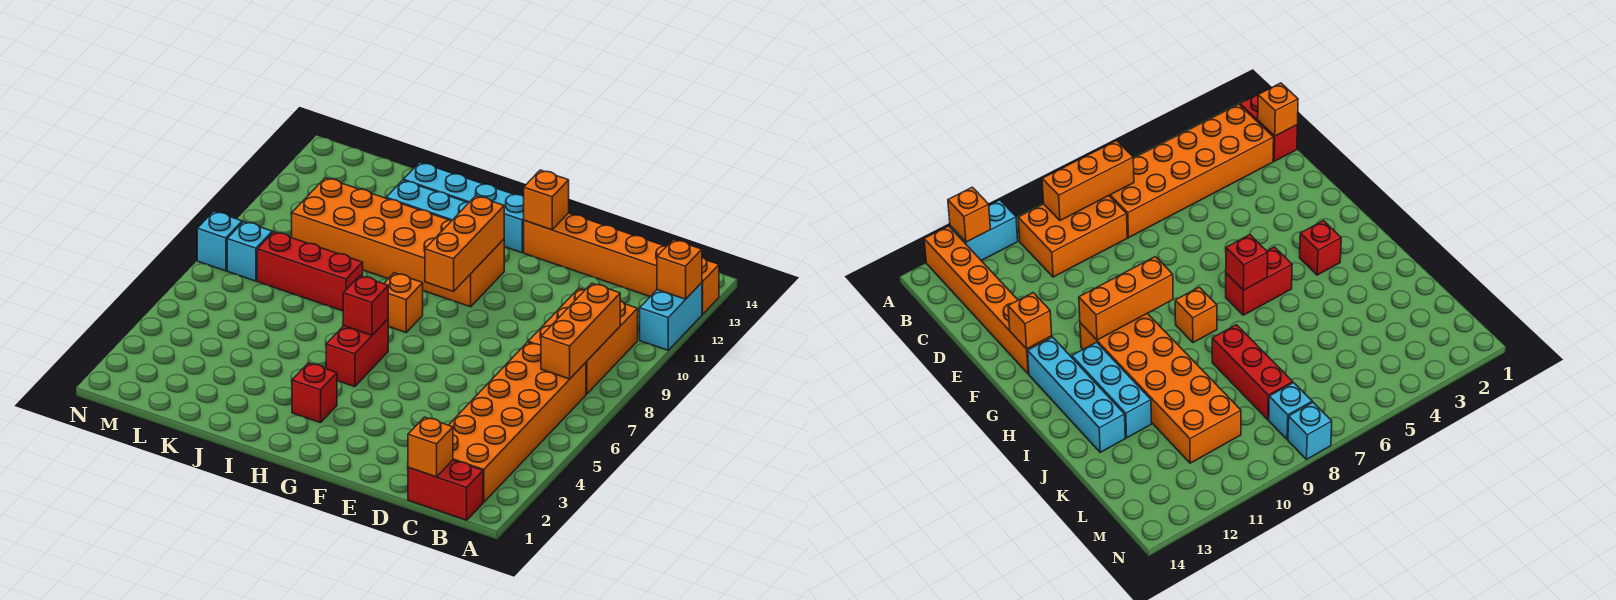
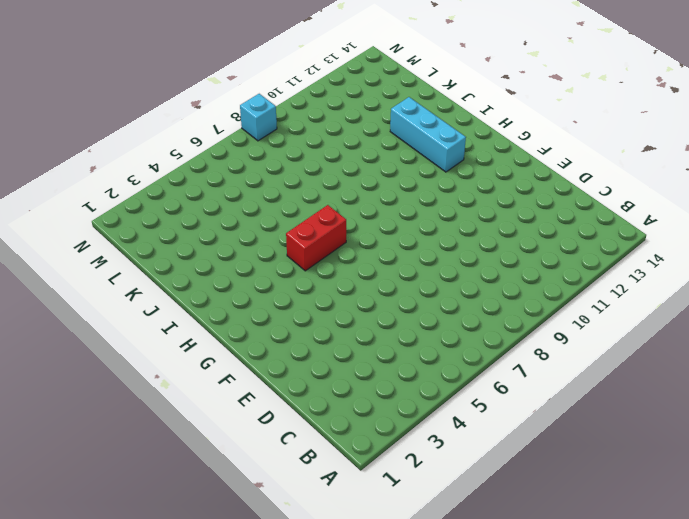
none -> cyan brick A11:A12 level 1
none -> orange brick A13:F13 level 1
none -> red brick B1:C1 level 1

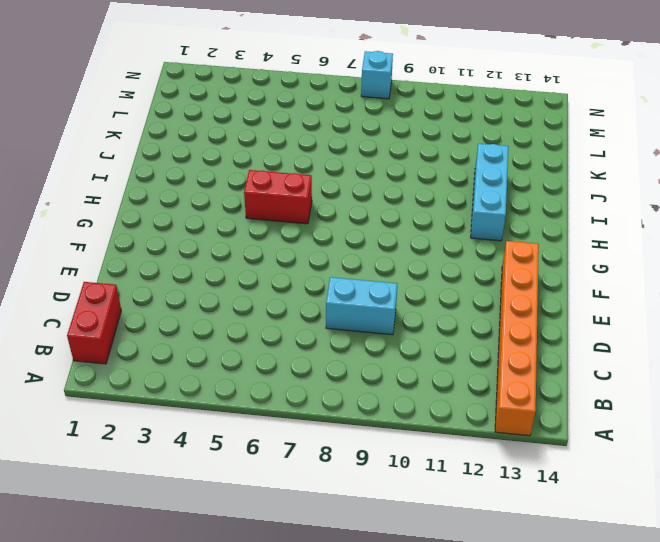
cyan brick D8:D9 level 1 -> cyan brick A11:A12 level 1
none -> orange brick B2:C7 level 1
none -> orange brick B8:C10 level 1
none -> orange brick G10:L11 level 1

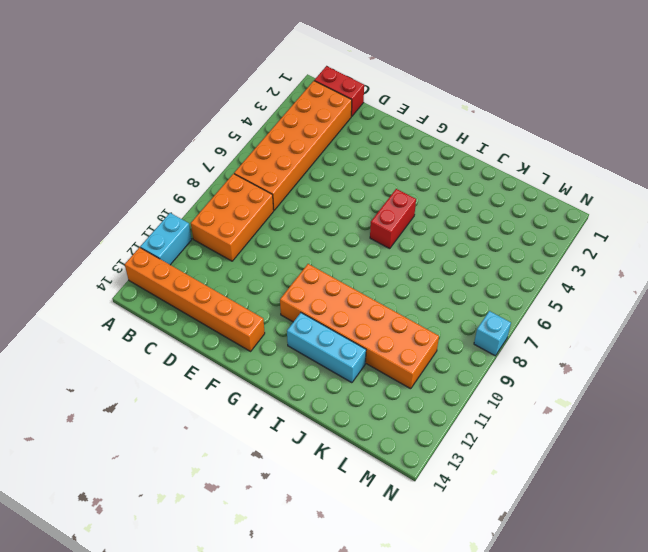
none -> cyan brick G13:J13 level 1
none -> red brick H3 level 1
none -> orange brick H8 level 1

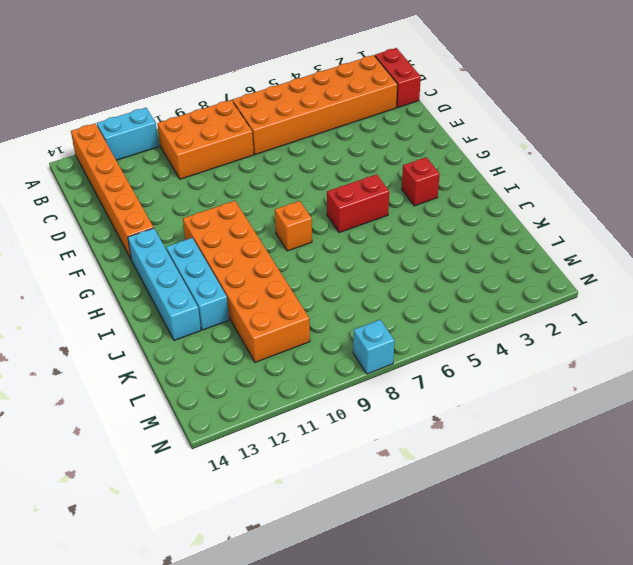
none -> red brick J8:L8 level 1
none -> cyan brick M8 level 1
none -> orange brick A12 level 2

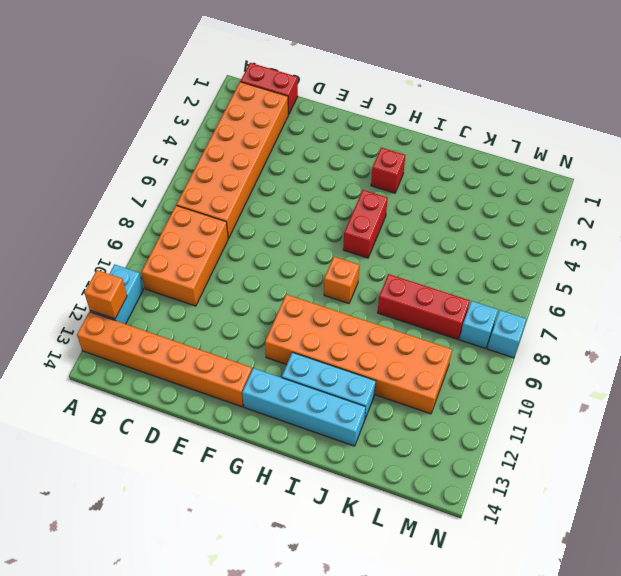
none -> orange brick B7:B9 level 2
none -> orange brick C1 level 2
none -> orange brick F13 level 2

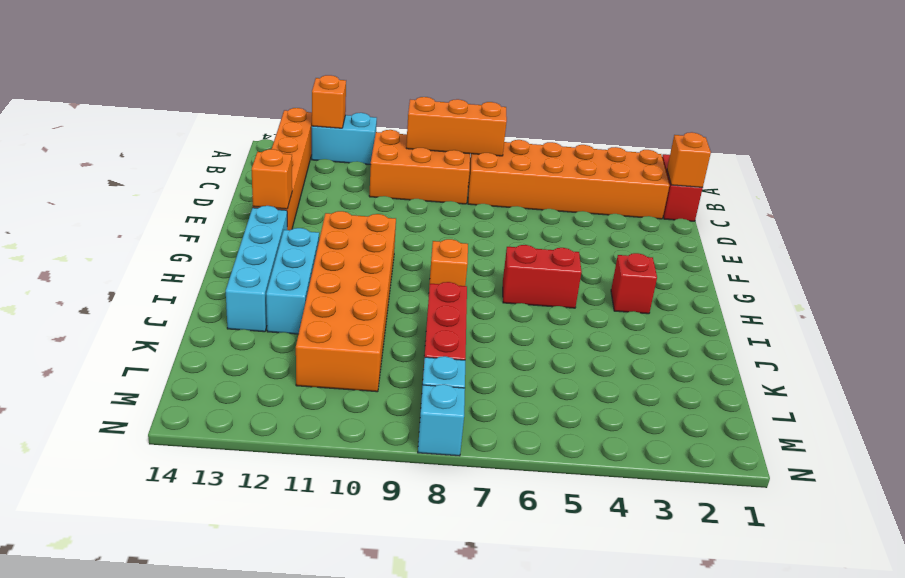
none -> orange brick G9:G11 level 2
none -> red brick H6 level 2

